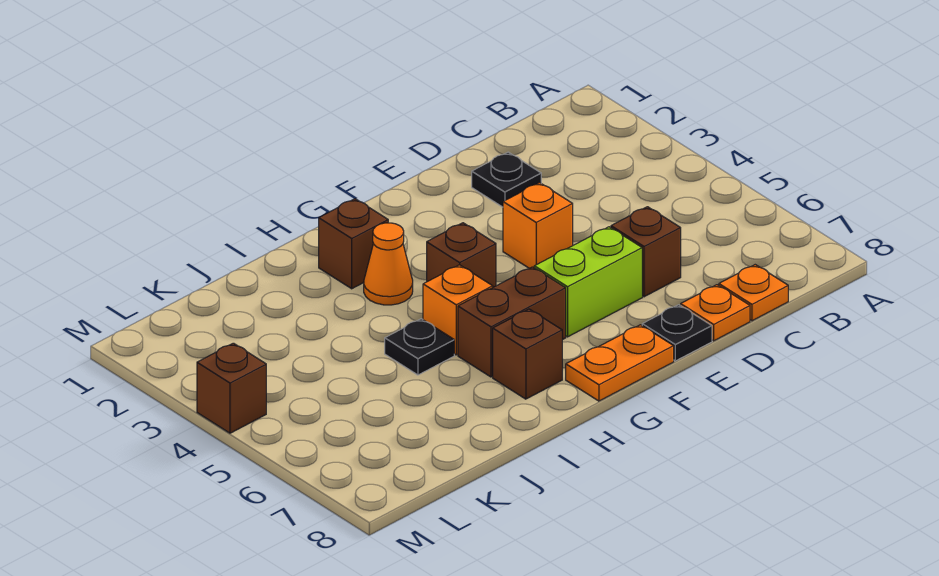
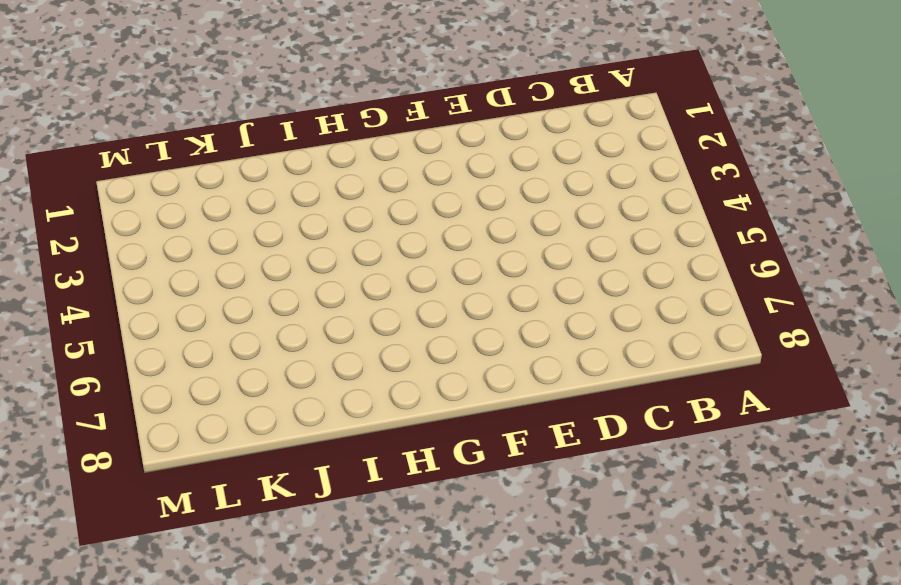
none -> orange plate C8 level 1
none -> black plate D2 level 1
none -> brown brick D6 level 1

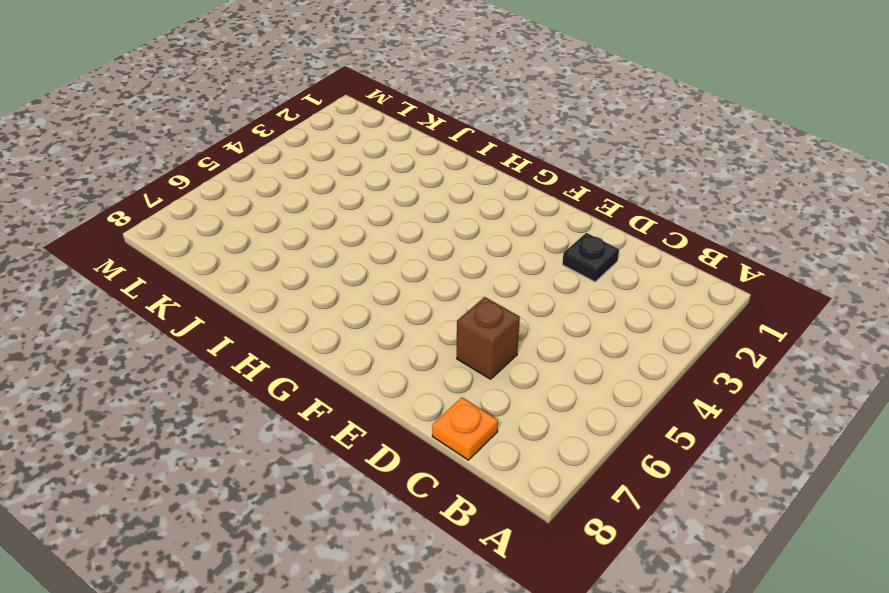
none -> orange plate D8 level 1
none -> orange brick E4 level 1
none -> lime brick E6:F6 level 1

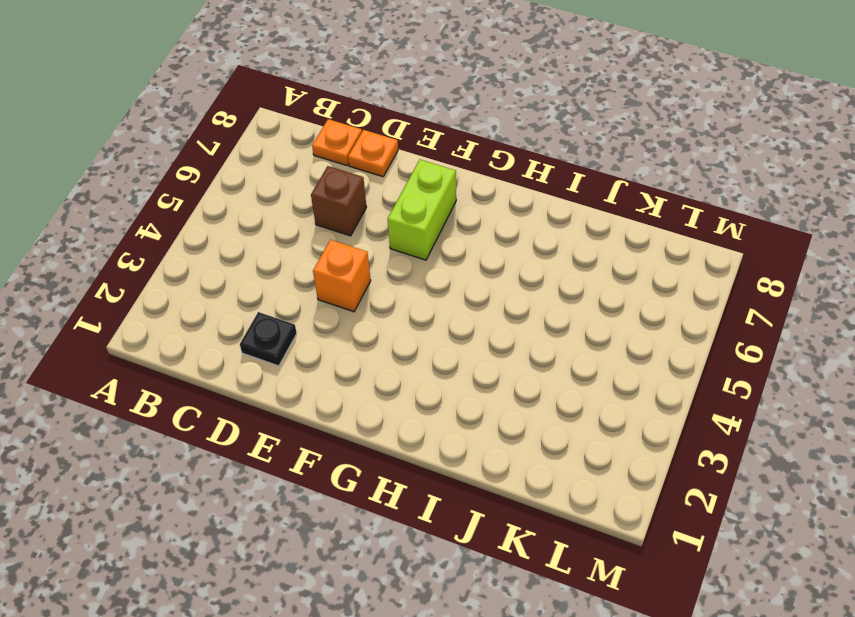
lime brick F6:F7 level 1 -> lime brick E6:F6 level 1
none -> black plate E8 level 1
none -> orange plate F8:G8 level 1
none -> brown brick G4 level 1

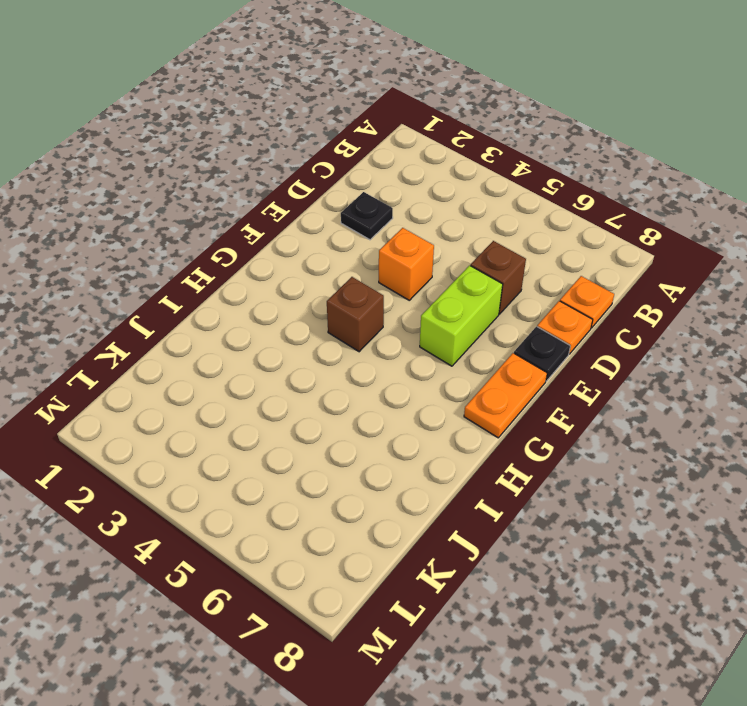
none -> brown brick G6:H6 level 1
none -> brown brick H2 level 1
none -> orange cone H3 level 1

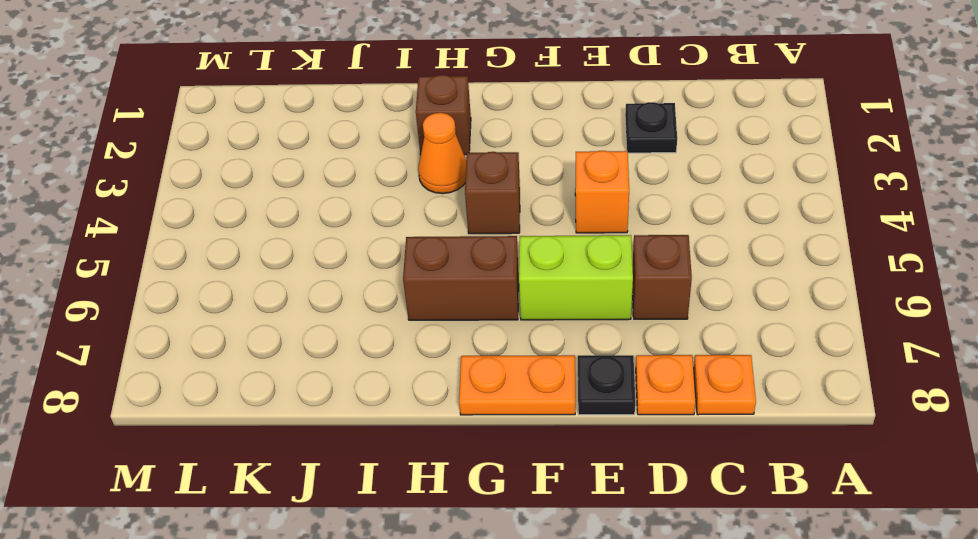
none -> orange brick H5 level 1
none -> brown brick H7 level 1
none -> black plate I5 level 1

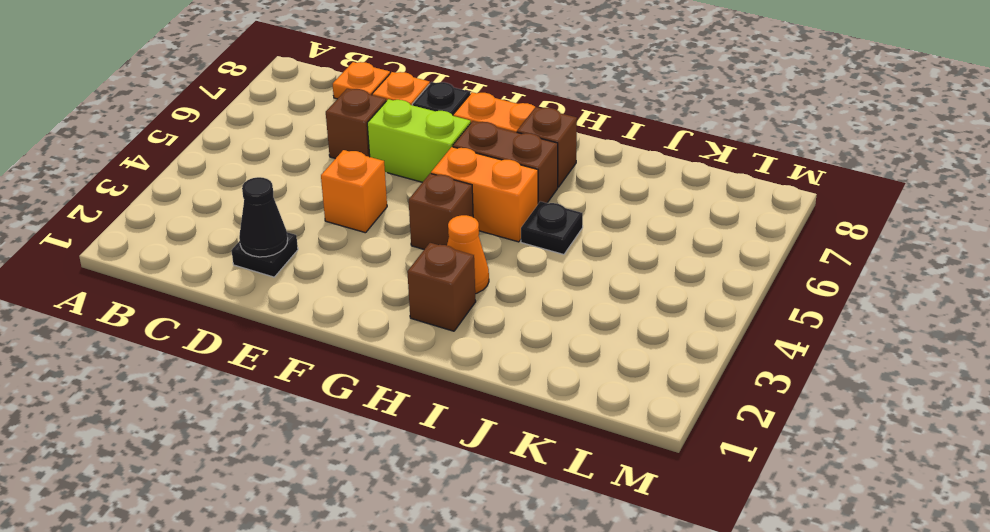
black cone D2 level 2 -> none
orange brick G5:H5 level 1 -> orange brick H5 level 1
none -> brown brick M4 level 1

